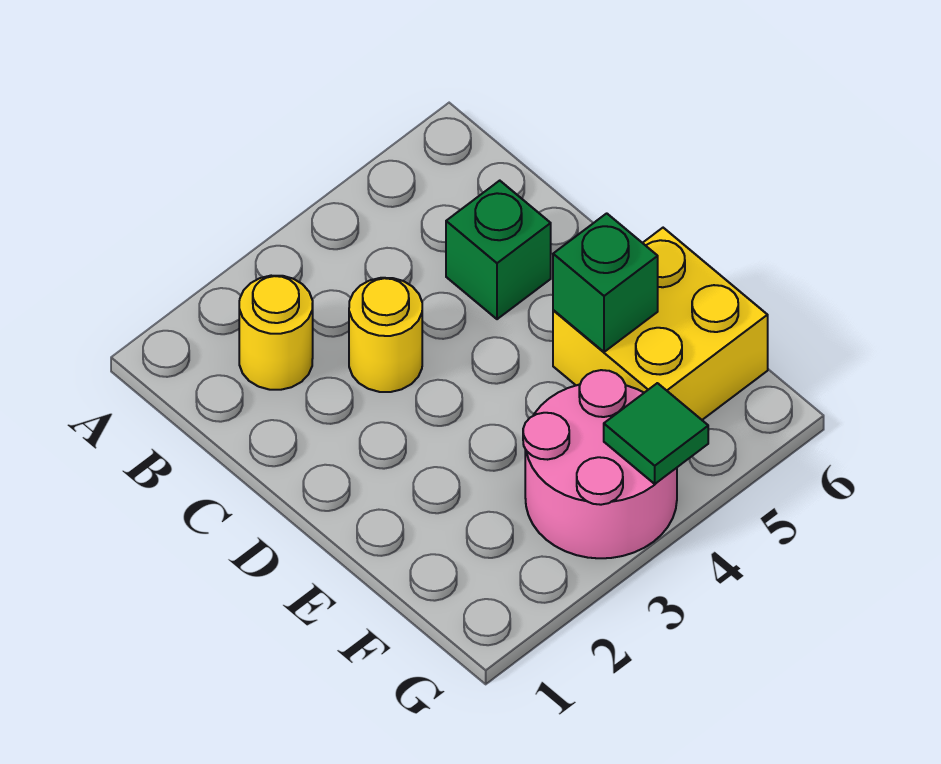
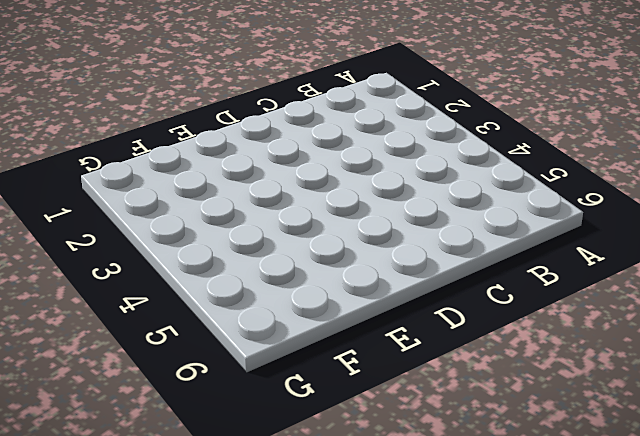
none -> yellow round brick B2 level 1
none -> yellow round brick C3 level 1

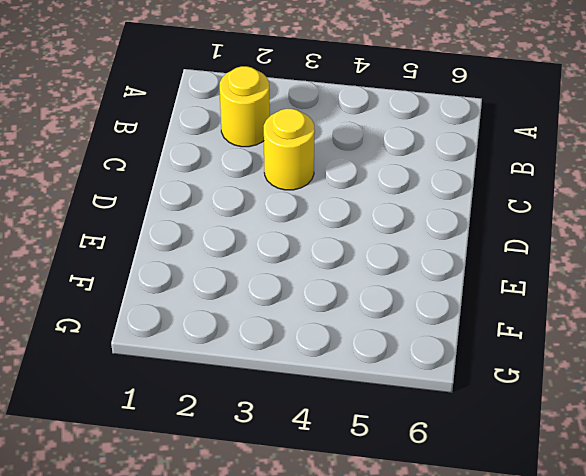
none -> green brick C5 level 1
none -> yellow brick E5:F6 level 1

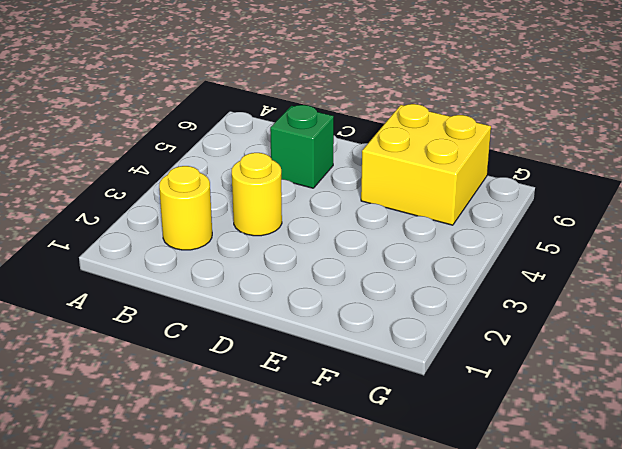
none -> pink round brick F3:G4 level 1
none -> green brick E5 level 2

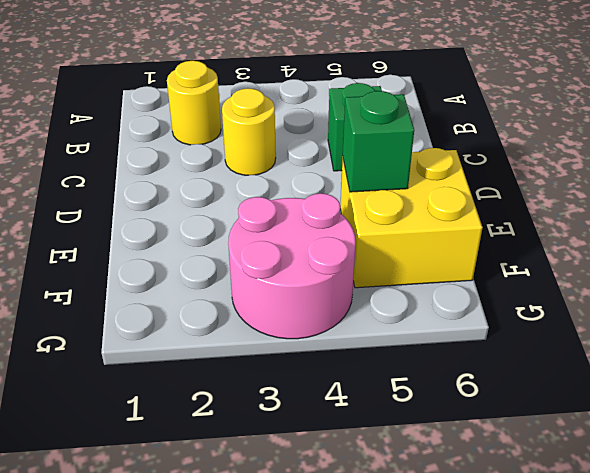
none -> green tile G4 level 2

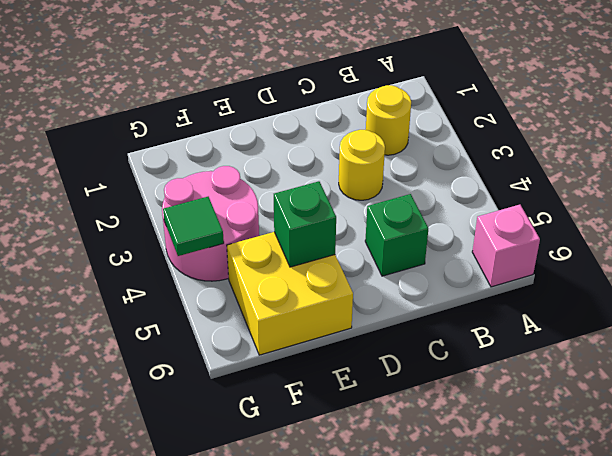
pink brick A6 level 1 -> none

